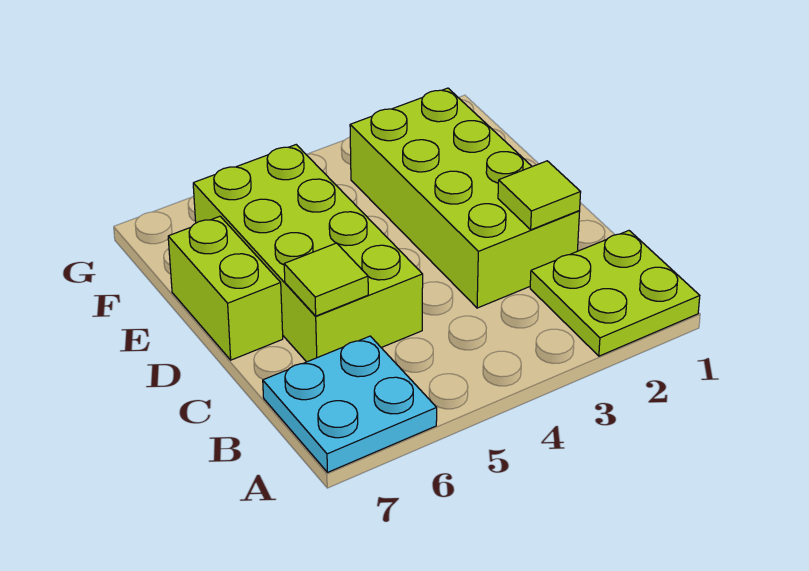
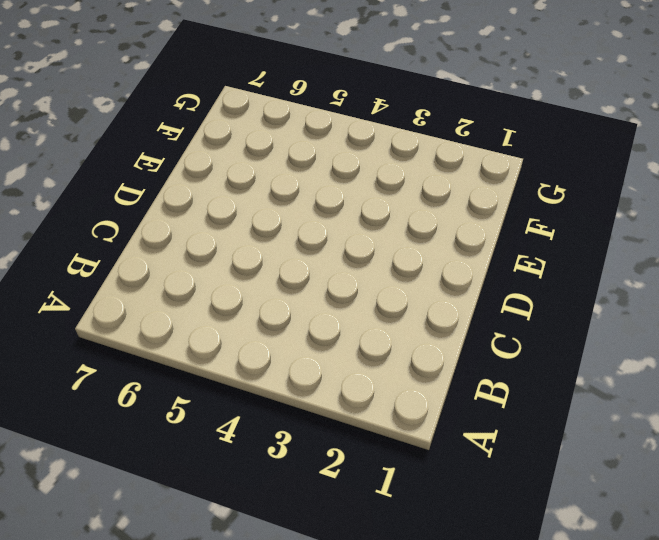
none -> lime plate A1:B2 level 1
none -> cyan plate A6:B7 level 1

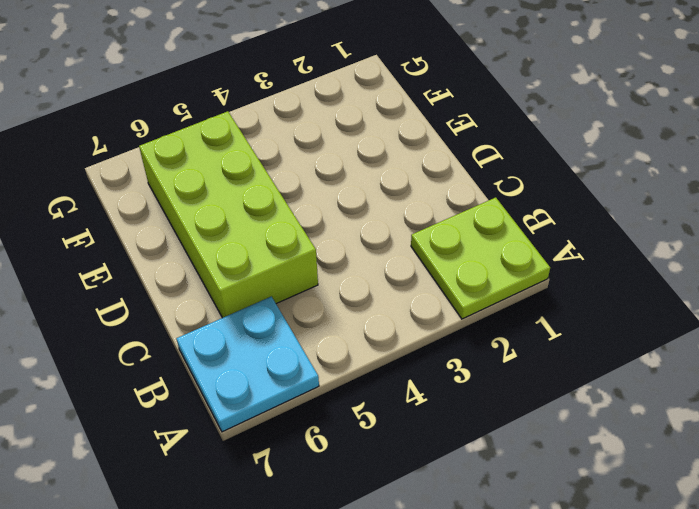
none -> lime brick C2:F3 level 1
none -> lime brick D7:E7 level 1

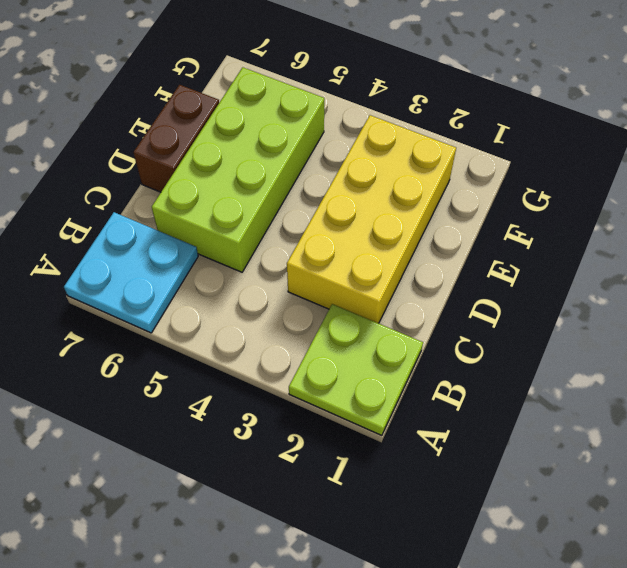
yellow brick C2:F3 level 1 -> lime brick C2:F3 level 1
brown brick D7:E7 level 1 -> lime brick D7:E7 level 1
none -> lime tile C2 level 2
none -> lime tile C6 level 2

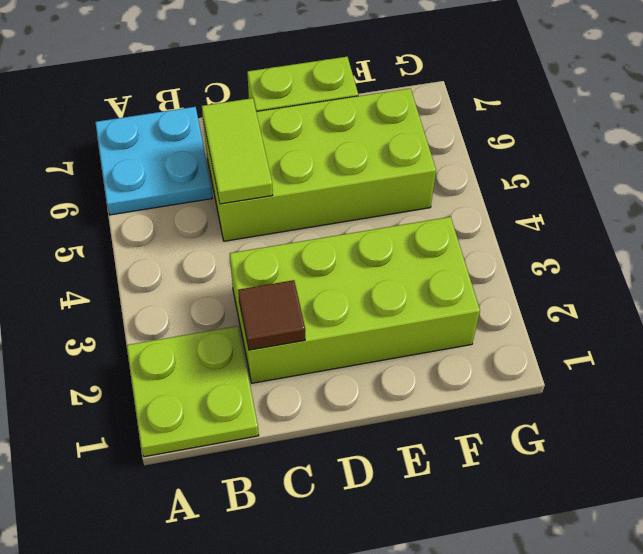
brown tile C2 level 2 -> lime tile C2 level 2
lime tile C5:C6 level 2 -> lime tile C6 level 2

